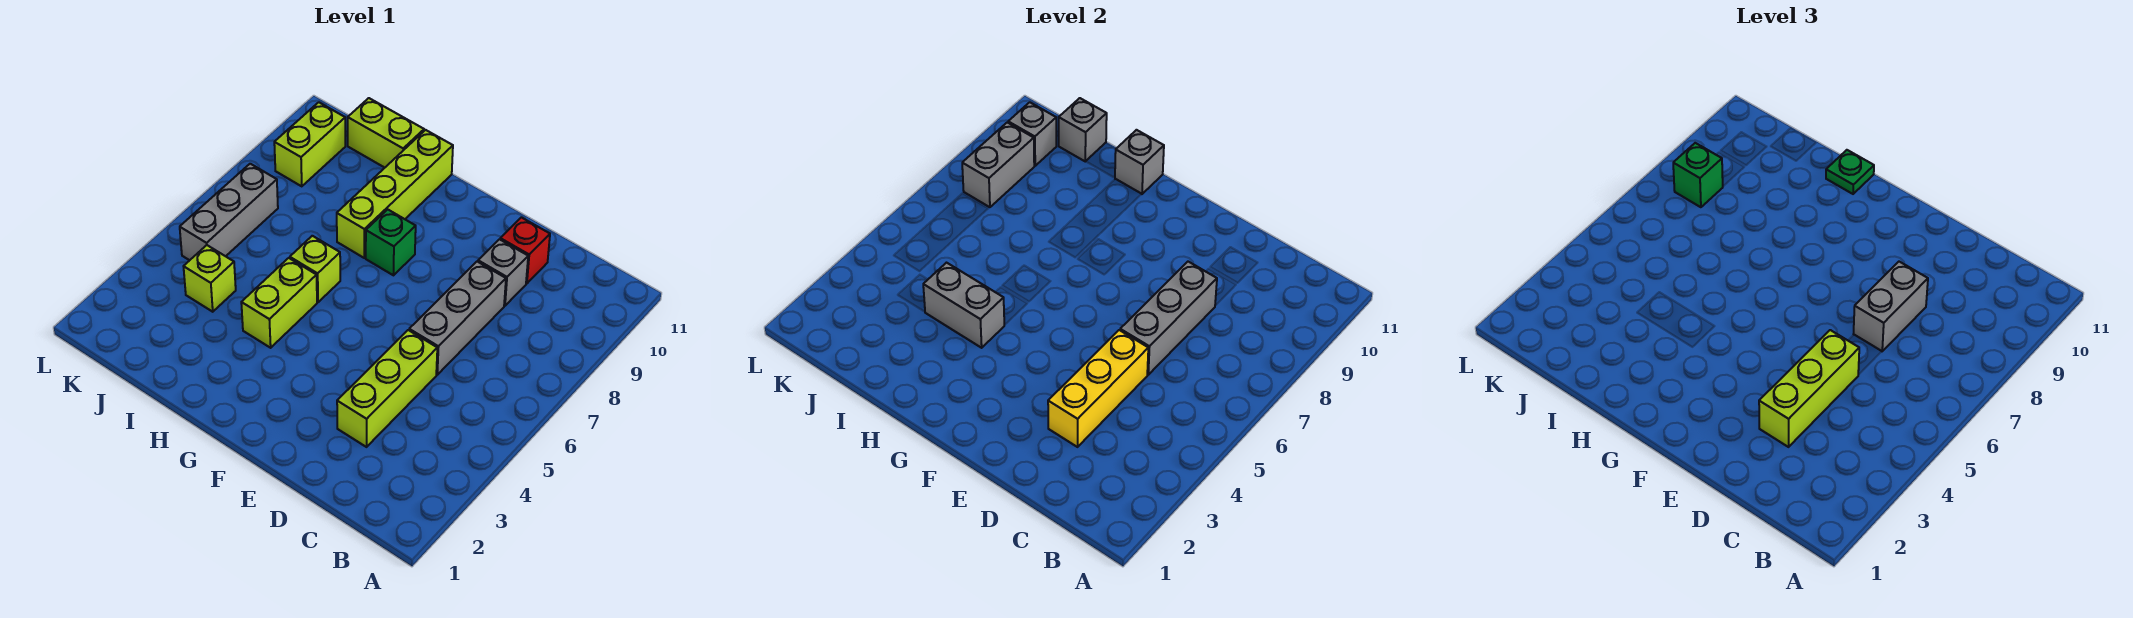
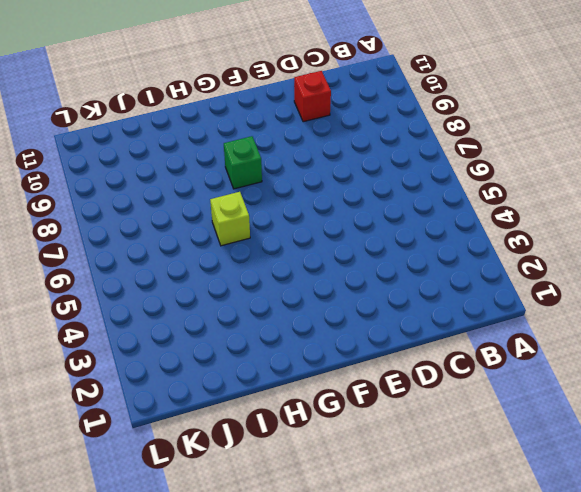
none -> lime brick D3:D5 level 1
none -> grey brick D6:D8 level 1
none -> grey brick D9 level 1

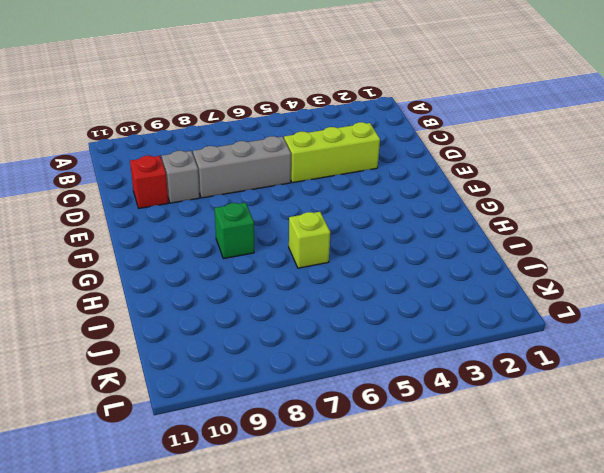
none -> lime brick H4:H5 level 1
none -> lime brick H8:H11 level 1
none -> lime brick I11:J11 level 1

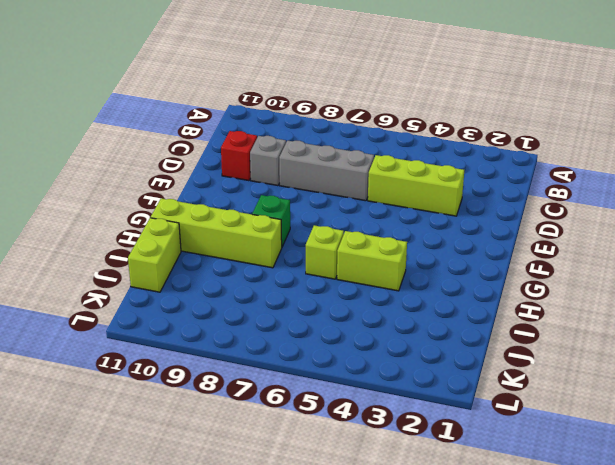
none -> lime brick J4 level 1
none -> grey brick K5:K7 level 1
none -> lime brick K9:K10 level 1

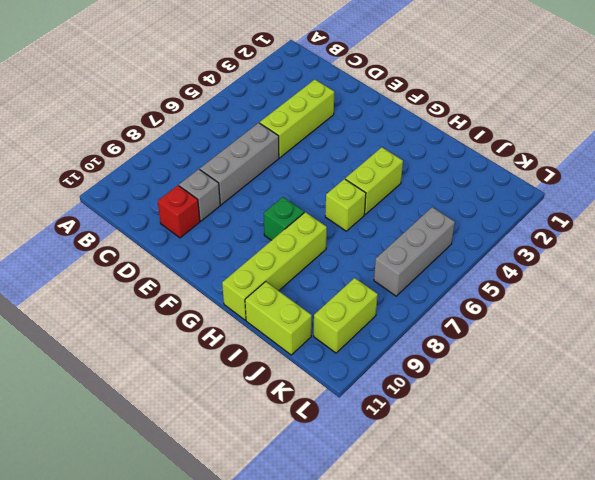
none -> lime brick J4 level 1
none -> yellow brick D3:D5 level 2
none -> grey brick D6:D8 level 2

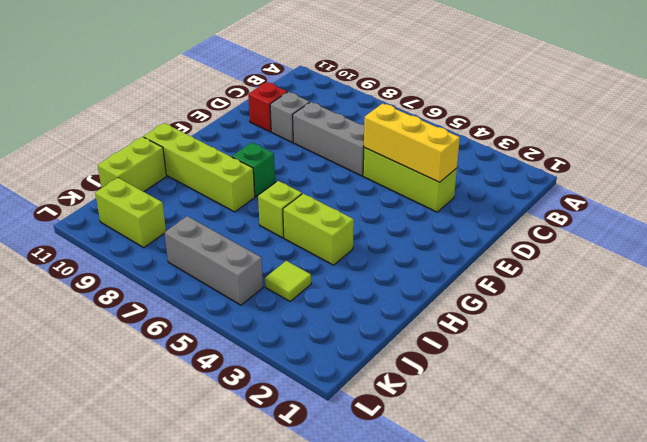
lime tile J4 level 1 -> lime brick J4 level 1
none -> grey brick D6:D8 level 2
none -> grey brick H4:I4 level 2
none -> grey brick H11 level 2

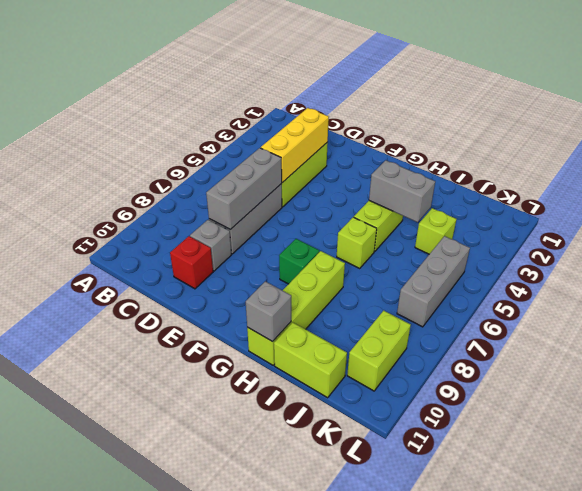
none -> grey brick J11 level 2
none -> grey brick K8:K9 level 2
none -> grey brick K10 level 2

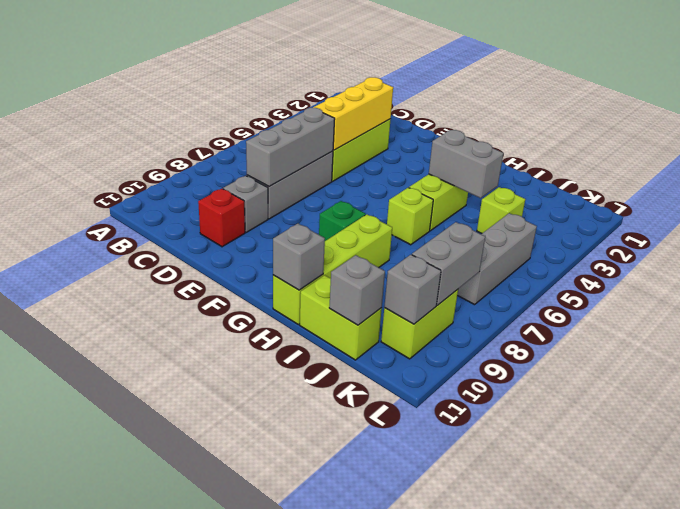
none -> lime brick D3:D5 level 3
none -> grey brick D7:D8 level 3
none -> green plate H11 level 3

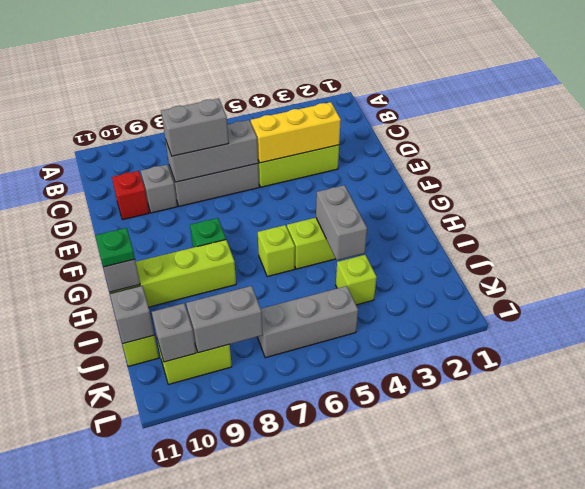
none -> lime brick D3:D5 level 3
none -> green brick K8 level 3

